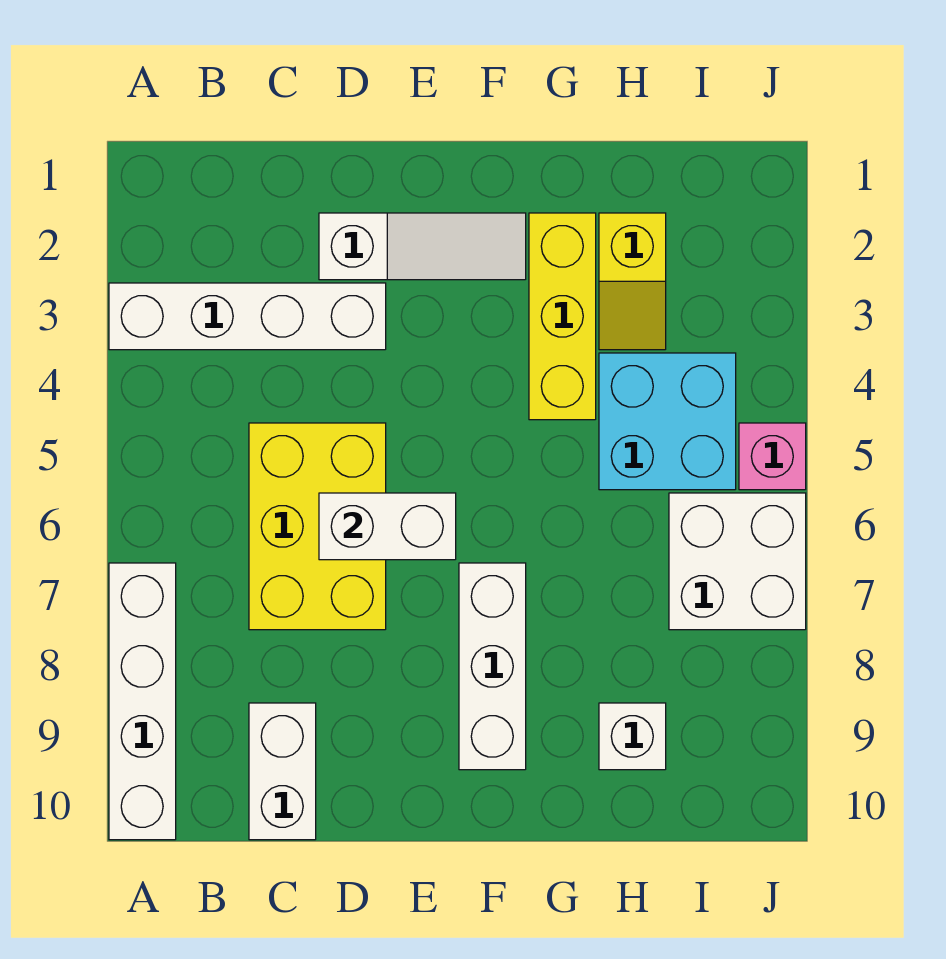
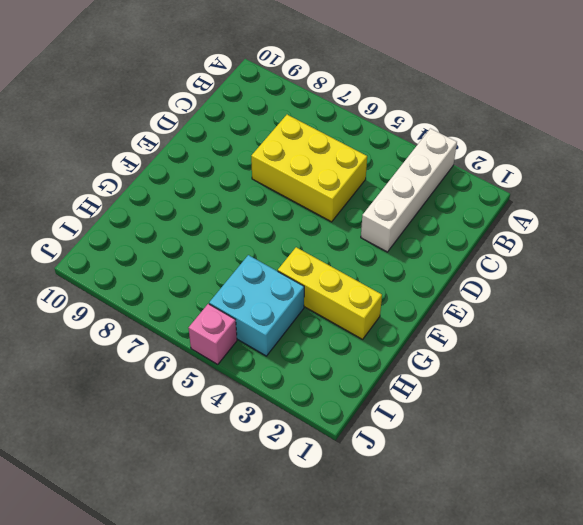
none -> white brick A7:A10 level 1
none -> white brick C9:C10 level 1
none -> white slope D2:F2 level 1 top D

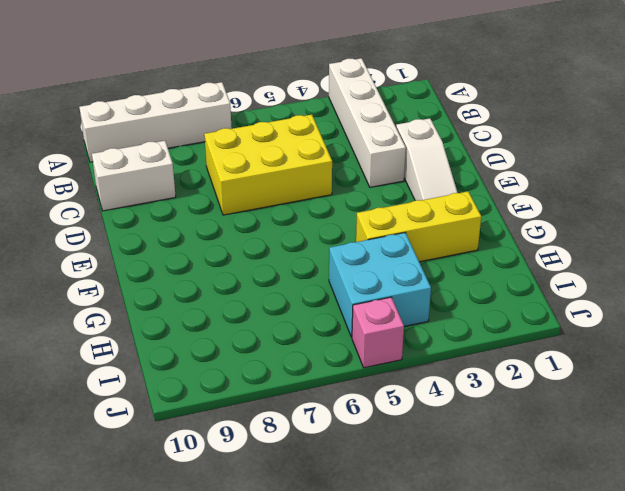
none -> white brick F7:F9 level 1
none -> yellow slope H2:H3 level 1 top 2
none -> white brick H9 level 1

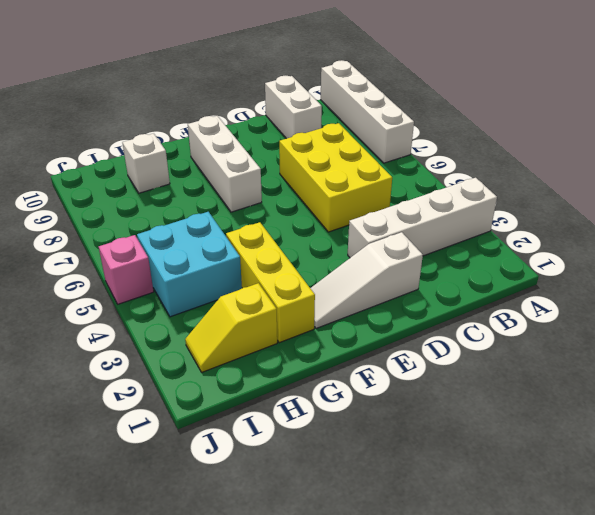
yellow slope H2:I2 level 1 top H -> yellow slope H2:H3 level 1 top 2
none -> white brick I6:J7 level 1
none -> white brick D6:E6 level 2

